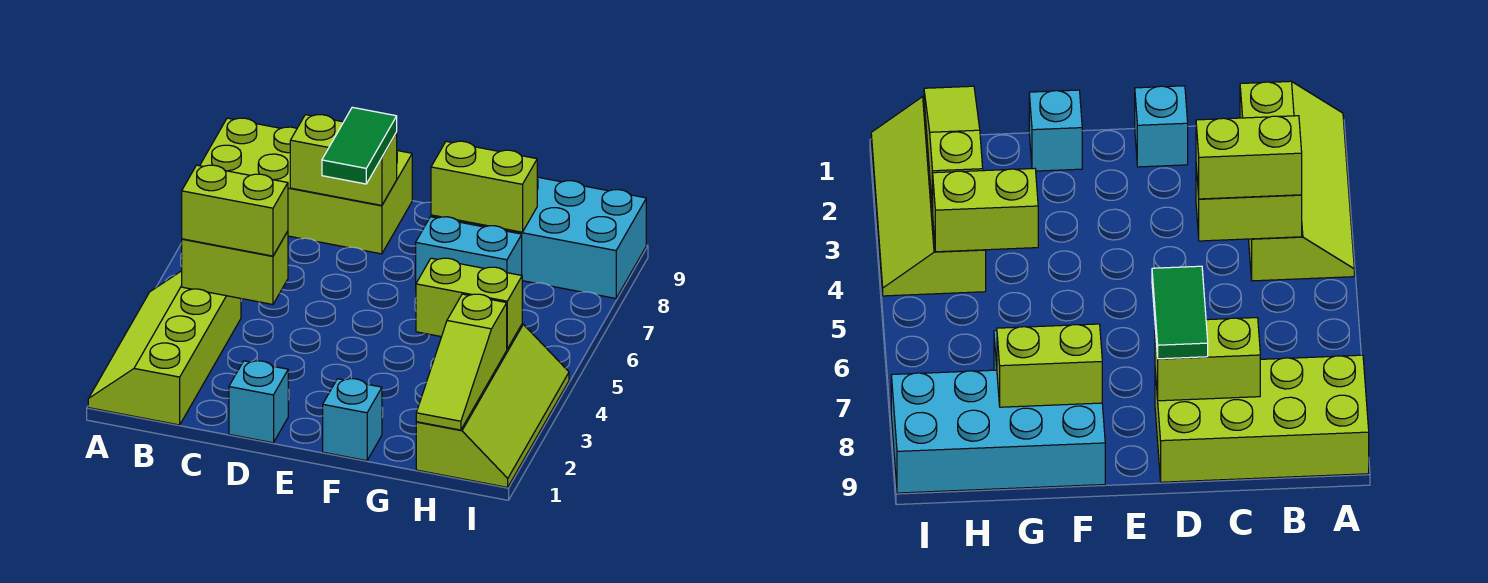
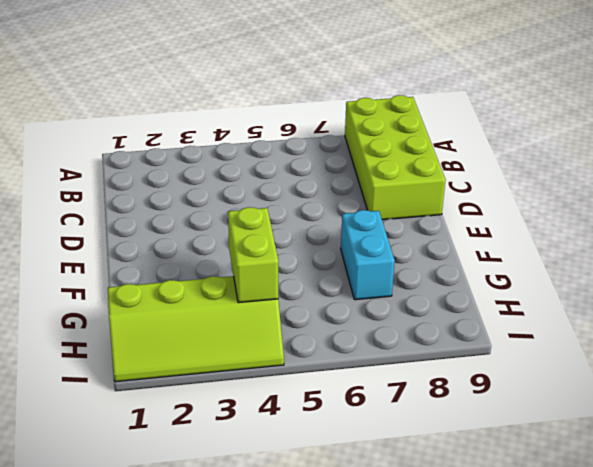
none -> lime slope A1:B4 level 1 top B
none -> cyan brick D1 level 1
none -> cyan brick F1 level 1

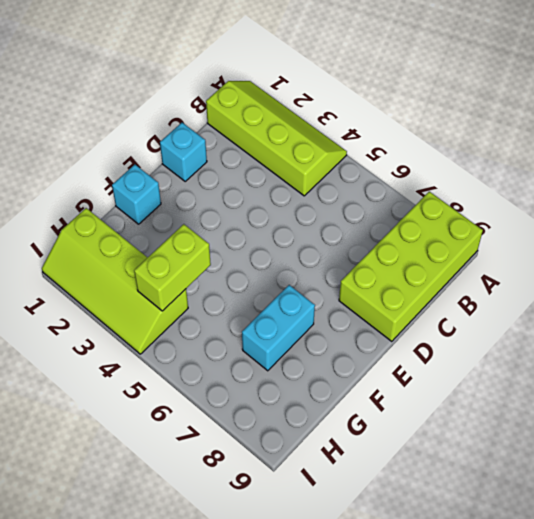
none -> cyan brick F8:I9 level 1
none -> lime brick B4:C4 level 2
none -> lime brick C8:D8 level 2

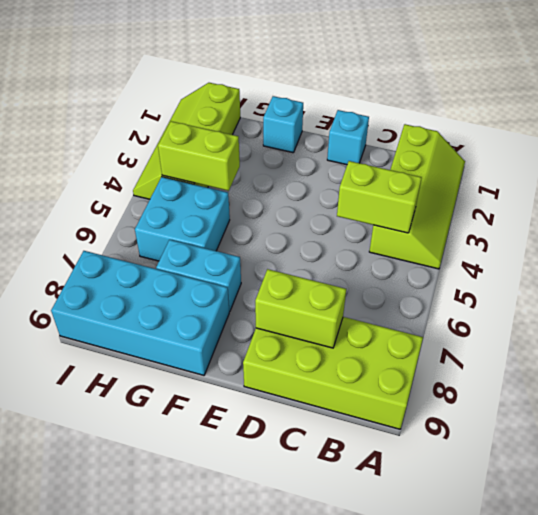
cyan brick G5:H6 level 1 -> none
none -> lime brick F8:G8 level 2
none -> lime slope H1:H3 level 2 top 3
none -> lime brick B4:C4 level 3

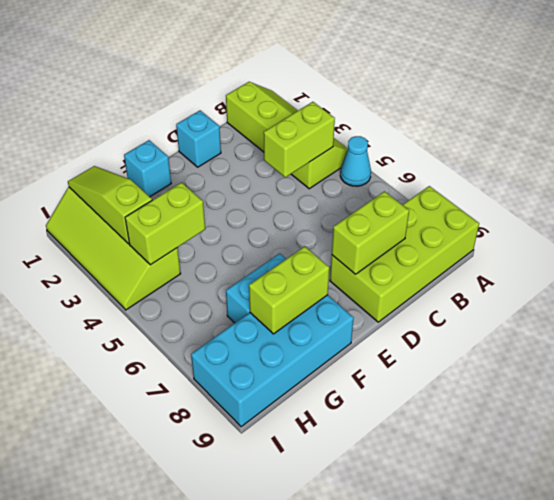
cyan cone A5 level 1 -> none
none -> lime brick B4:C4 level 3
none -> green tile D7:D8 level 3

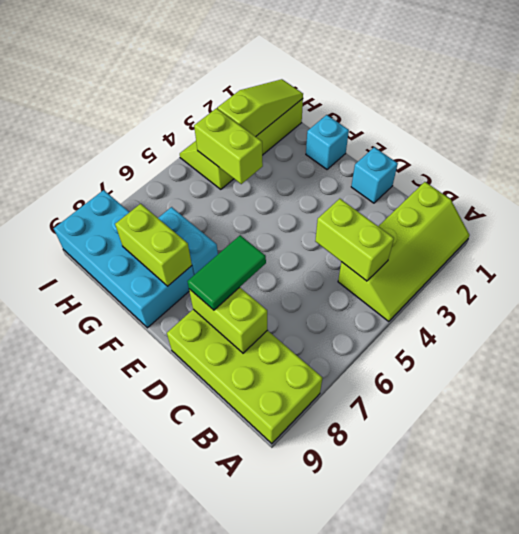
none -> lime brick B4:C4 level 3

